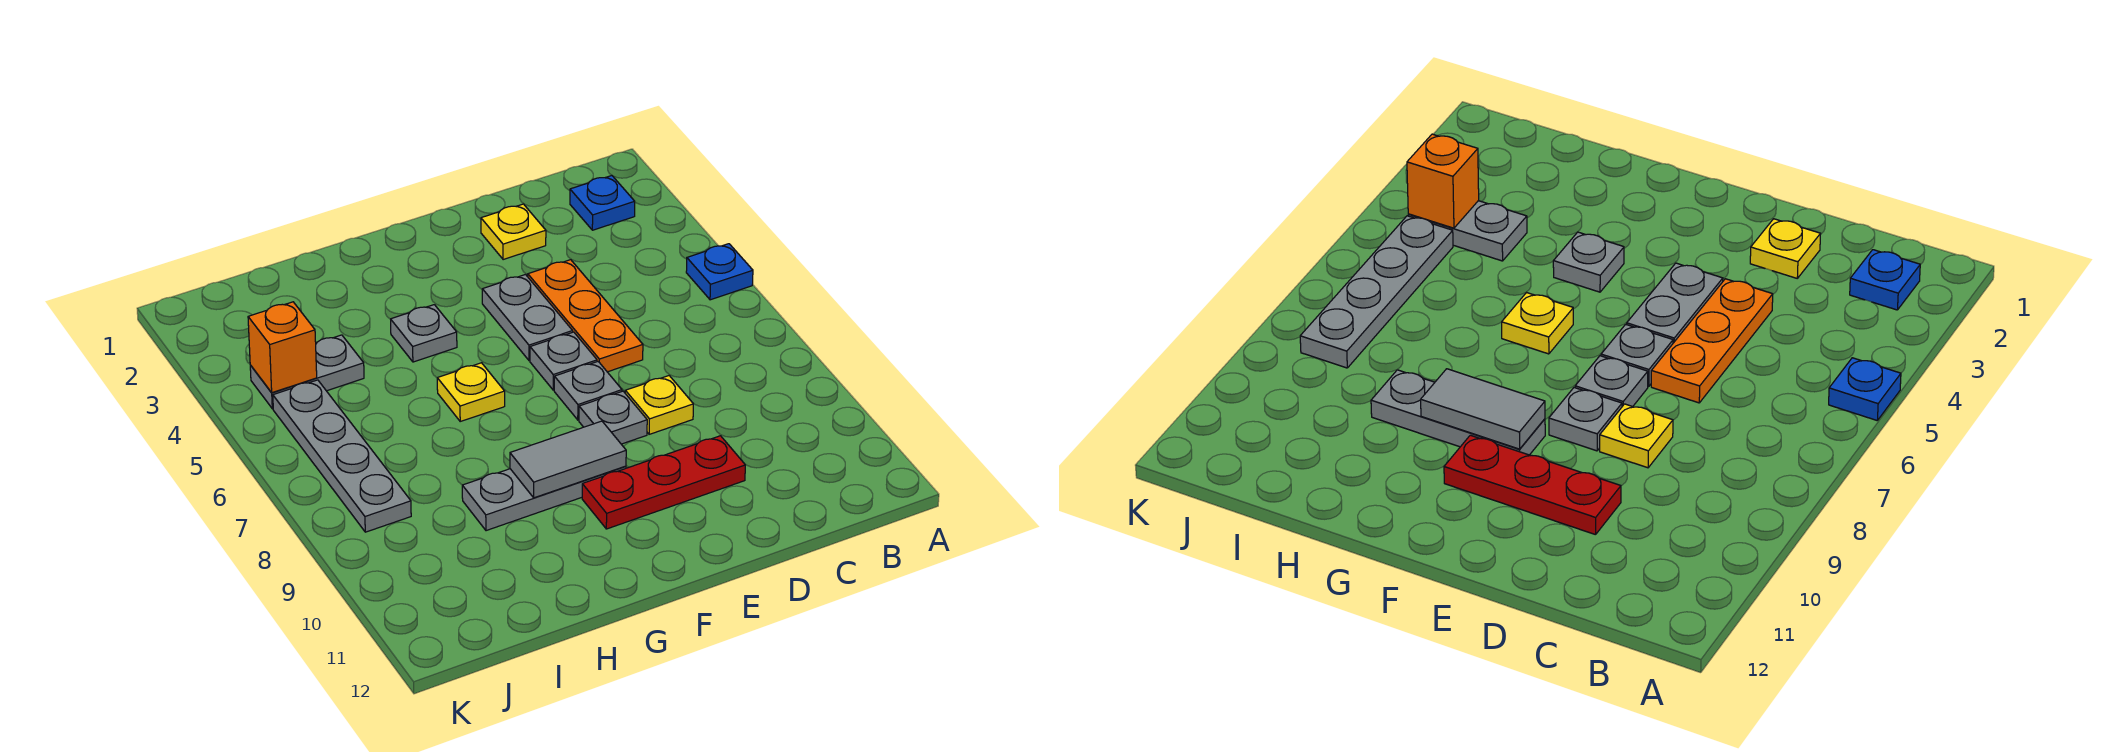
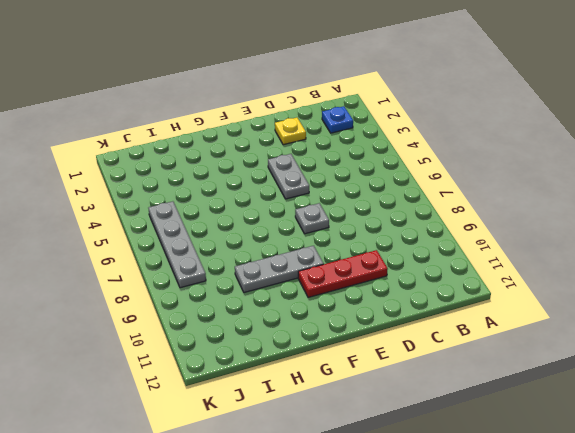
none -> blue plate A5 level 1
none -> orange plate D4:D6 level 1
none -> yellow plate D8 level 1

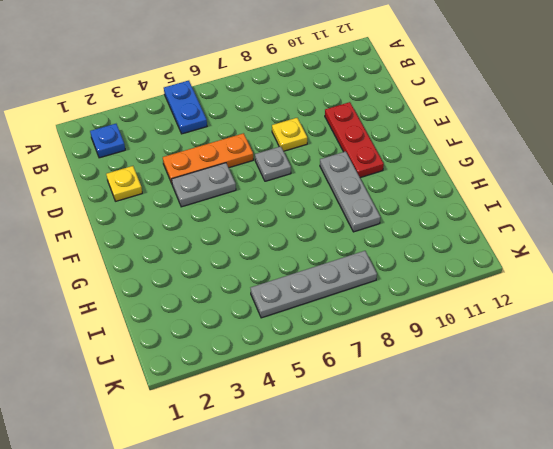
blue plate A5:B5 level 1 -> blue plate A5 level 1
none -> grey plate E6 level 1
none -> grey plate E8 level 1
none -> grey plate G4 level 1

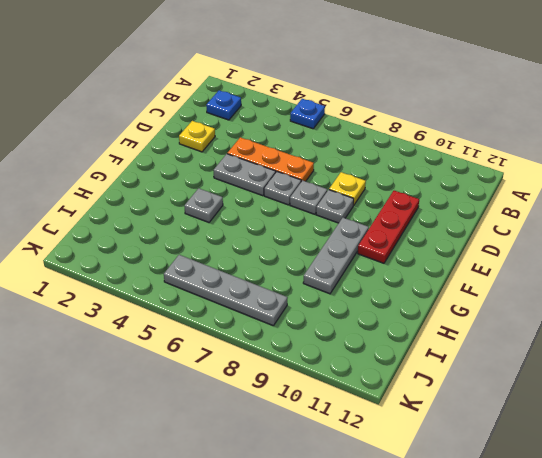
none -> yellow plate G6 level 1
none -> grey plate I4:J4 level 1
none -> grey tile F9:G9 level 2

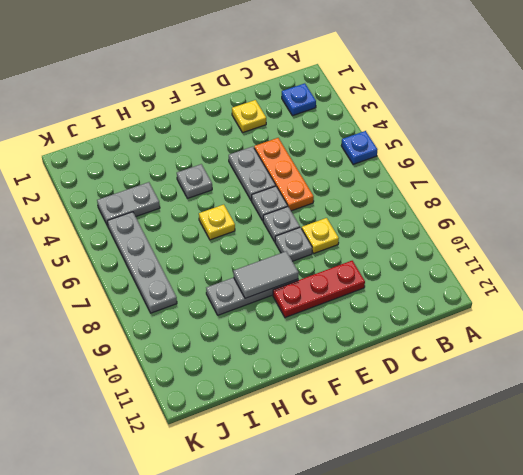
none -> orange brick J4 level 2

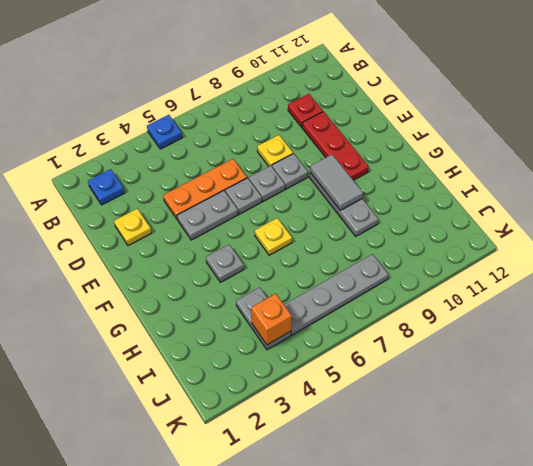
red plate C10 level 1 -> none

